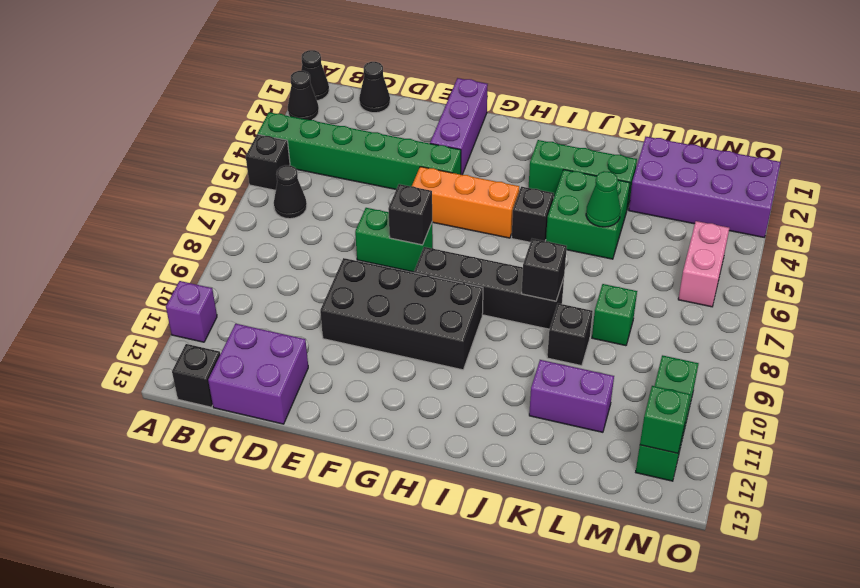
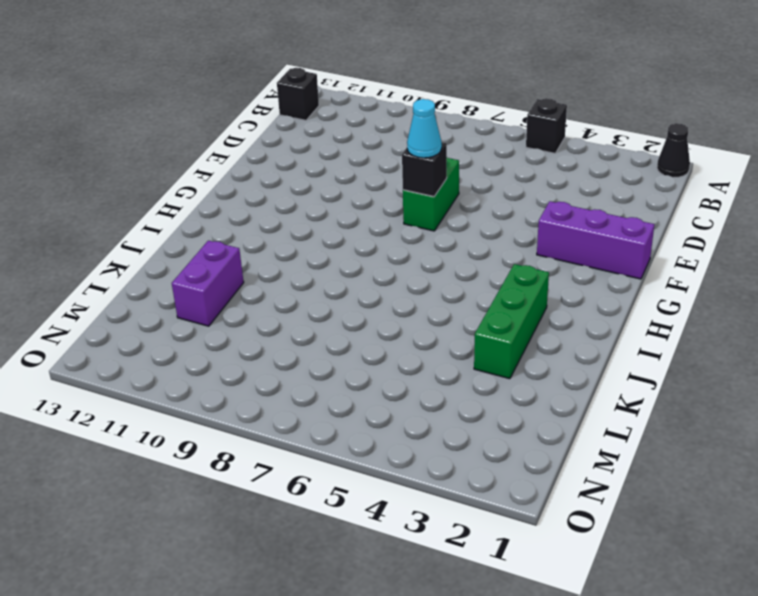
cyan cone F7 level 3 -> none
none -> black cone A2 level 1
none -> green brick A4:F4 level 1
none -> purple brick A11 level 1

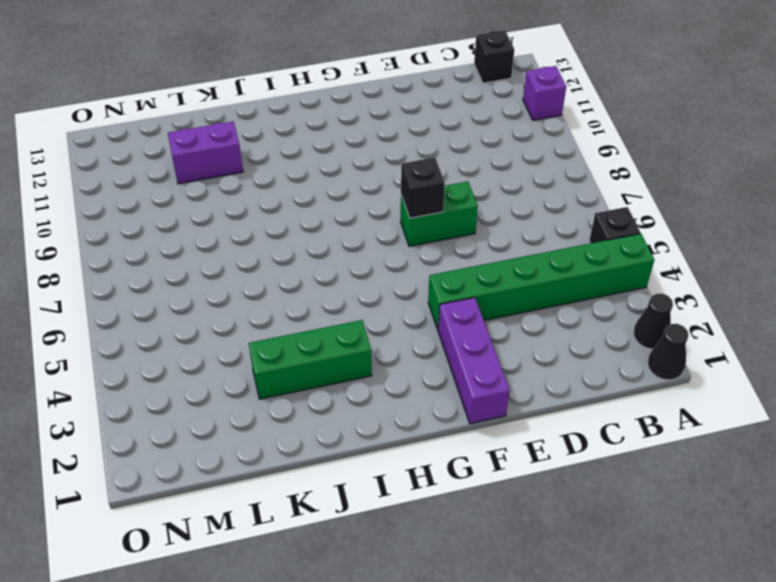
none -> black cone B6 level 1
none -> black cone C1 level 1
none -> purple brick C12:D13 level 1

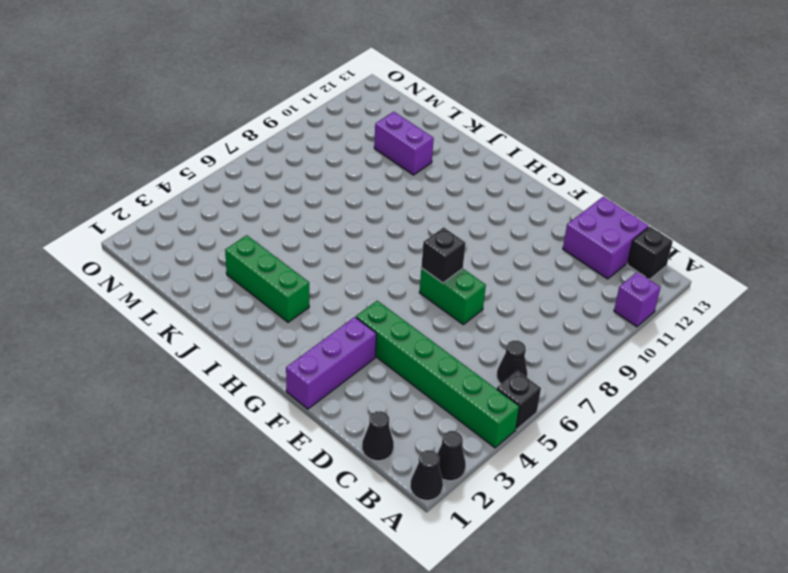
none -> black brick E9:H10 level 1
none -> orange brick F5:H5 level 1
none -> black brick G8:J8 level 1

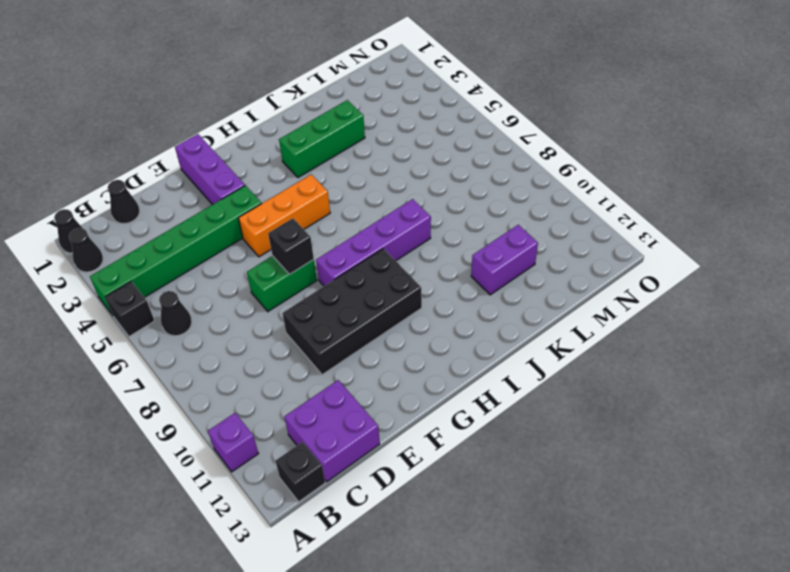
purple brick G8:J8 level 1 -> black brick G8:J8 level 1
none -> black brick I5 level 1
none -> green brick J4:K5 level 1
none -> black brick K9 level 1

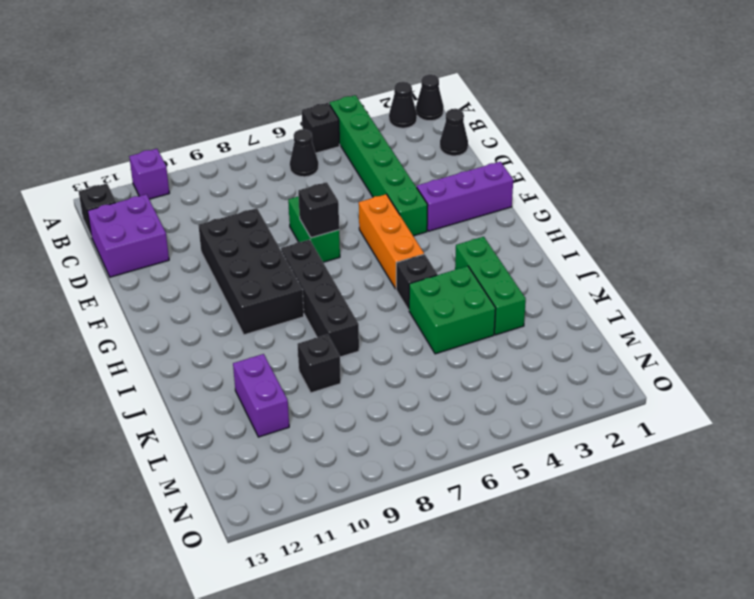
none -> purple brick L2:O3 level 1
none -> green brick L8 level 1
none -> pink brick N5:N6 level 1

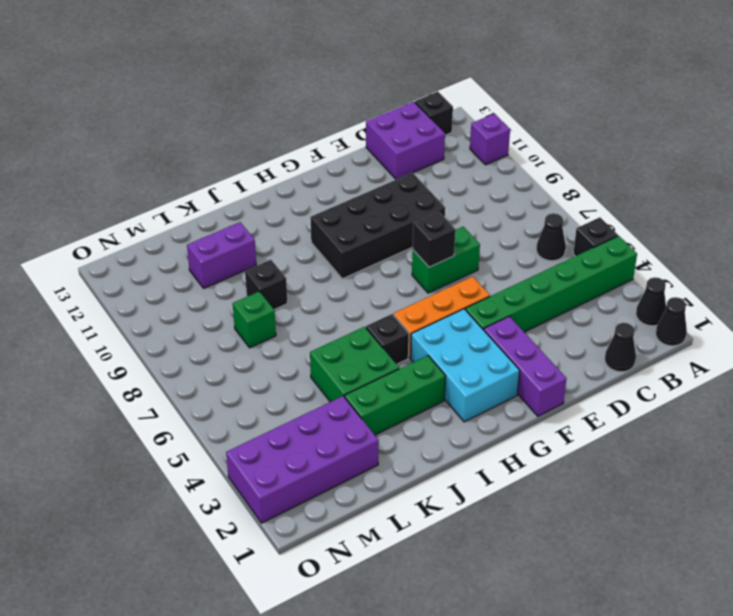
cyan brick G2:H4 level 1 -> none
none -> black brick G8:J8 level 1
none -> pink brick N5:N6 level 1
none -> green brick N10:N12 level 1

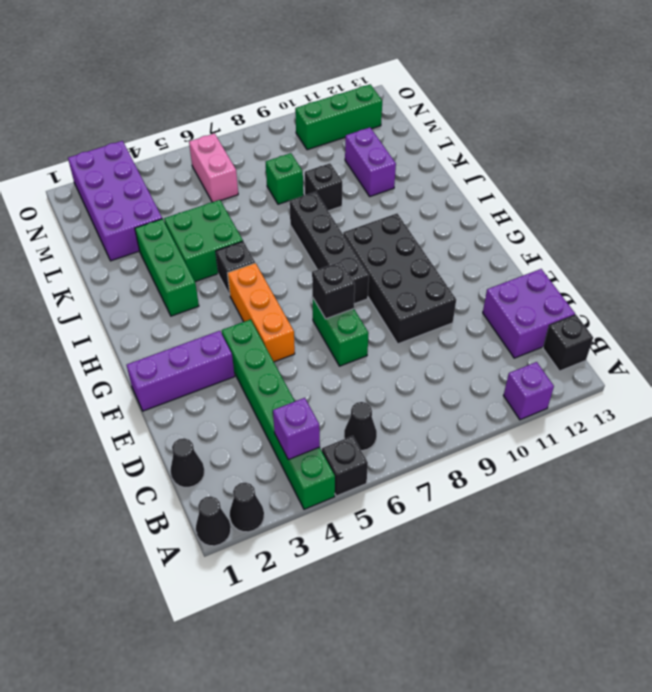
purple brick B4 level 2 -> none
pink brick M6:N6 level 1 -> pink brick N5:N6 level 1
none -> black brick J8 level 2
none -> green cone K5 level 2
none -> green brick N12 level 2

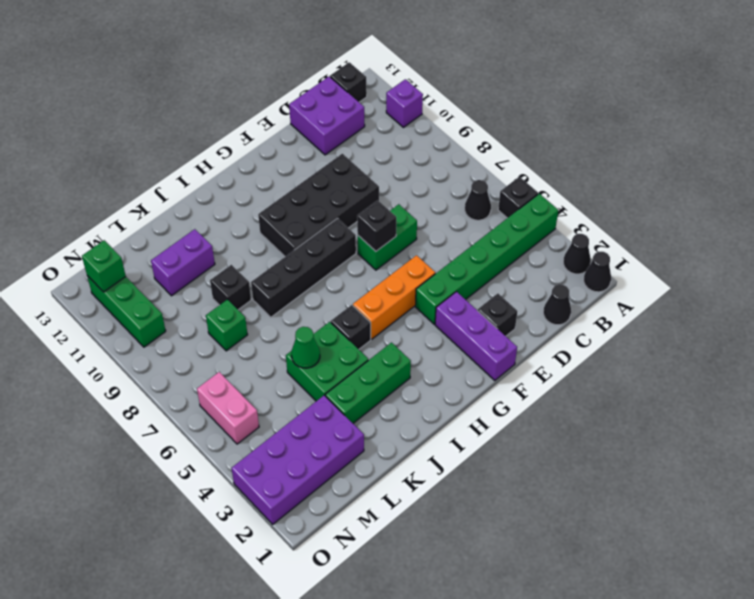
black brick E2 level 1 -> black brick J8 level 2

